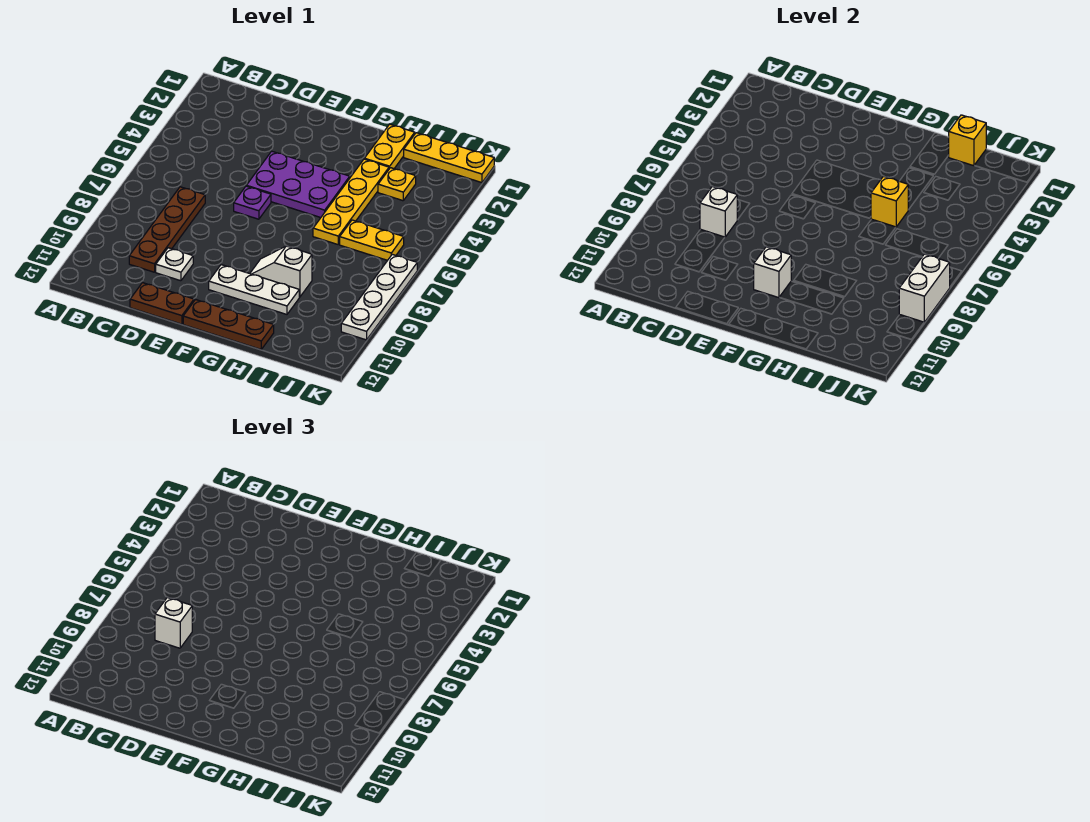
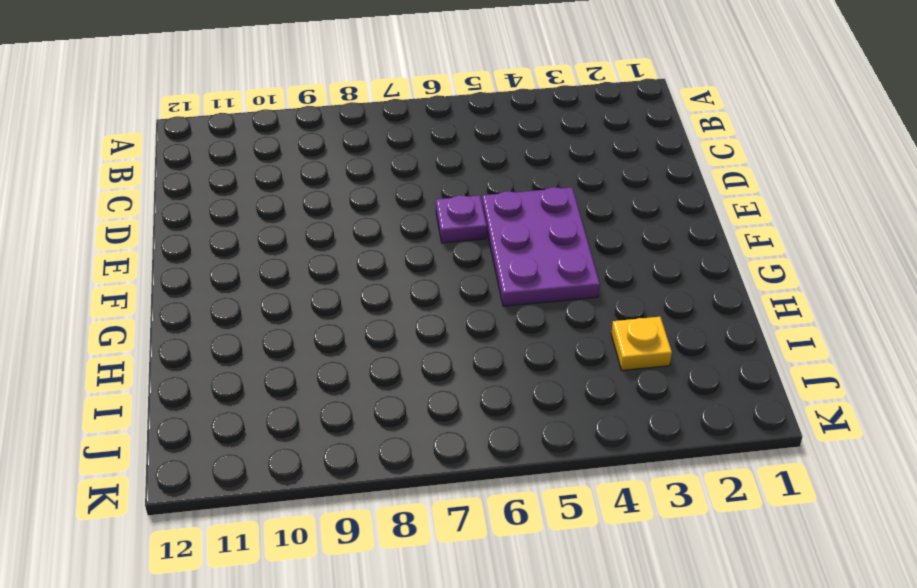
none -> brown plate C7:C10 level 1
none -> white plate D10 level 1
none -> brown plate D12:E12 level 1

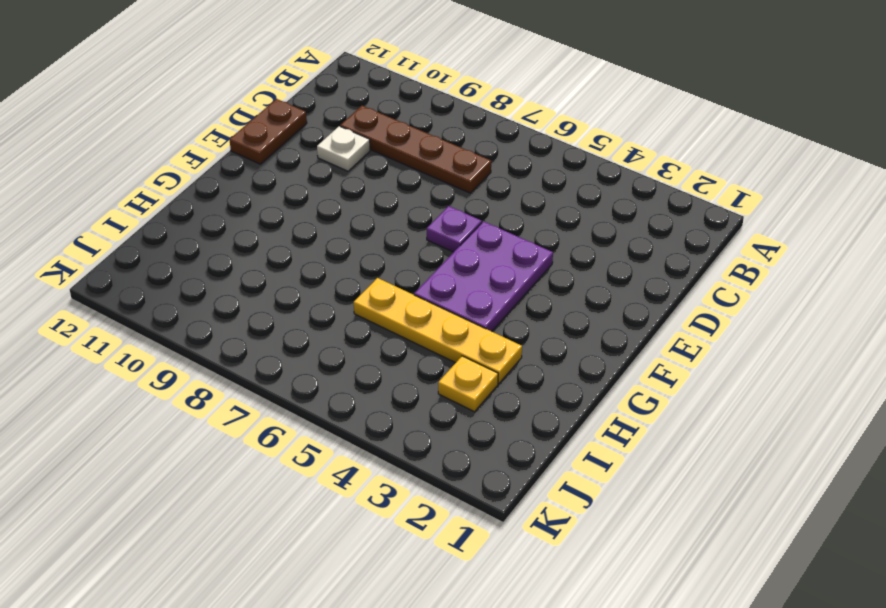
none -> white plate F10:H10 level 1
none -> brown plate F12:H12 level 1
none -> white slope G9:H9 level 1 top H

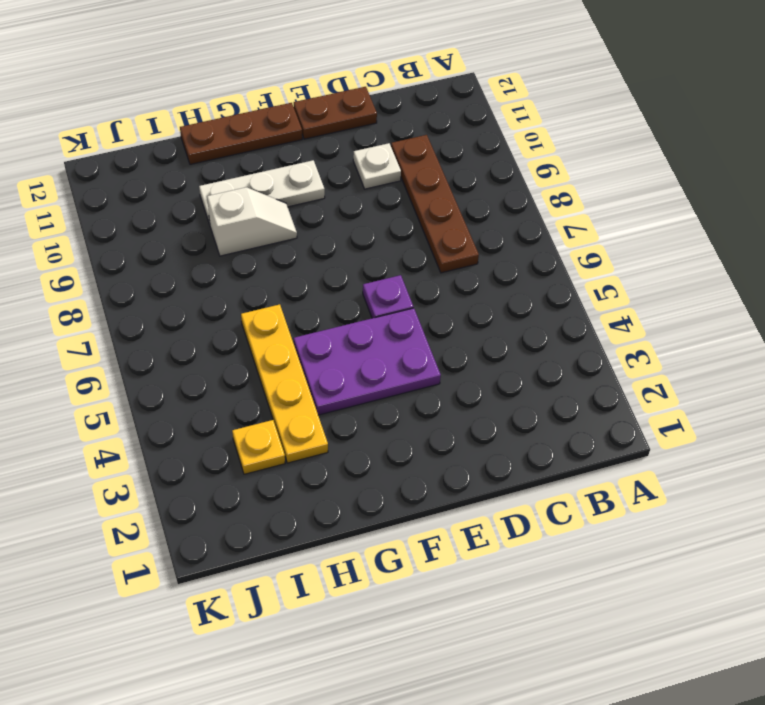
none -> yellow plate H1:H2 level 1
none -> yellow plate I1:K1 level 1
none -> yellow plate I6:J6 level 1

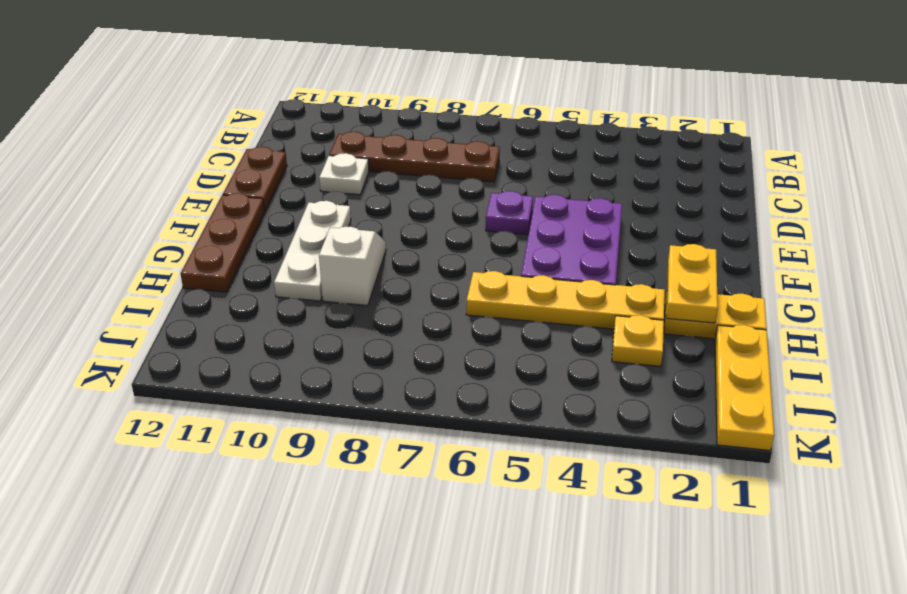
yellow plate G2:H2 level 2 -> yellow plate I6:J6 level 1
none -> white plate K7:K10 level 1
none -> white brick C8 level 2
none -> white brick F10 level 2

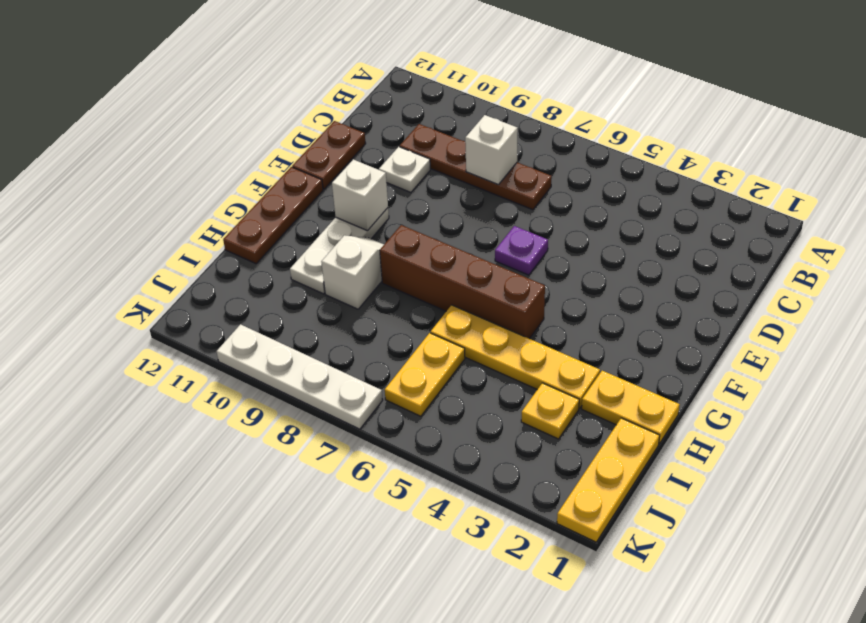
brown brick G5:G8 level 1 -> purple plate E4:G5 level 1
none -> yellow brick H5 level 2
none -> yellow brick I1 level 2
none -> white brick K8:K9 level 2

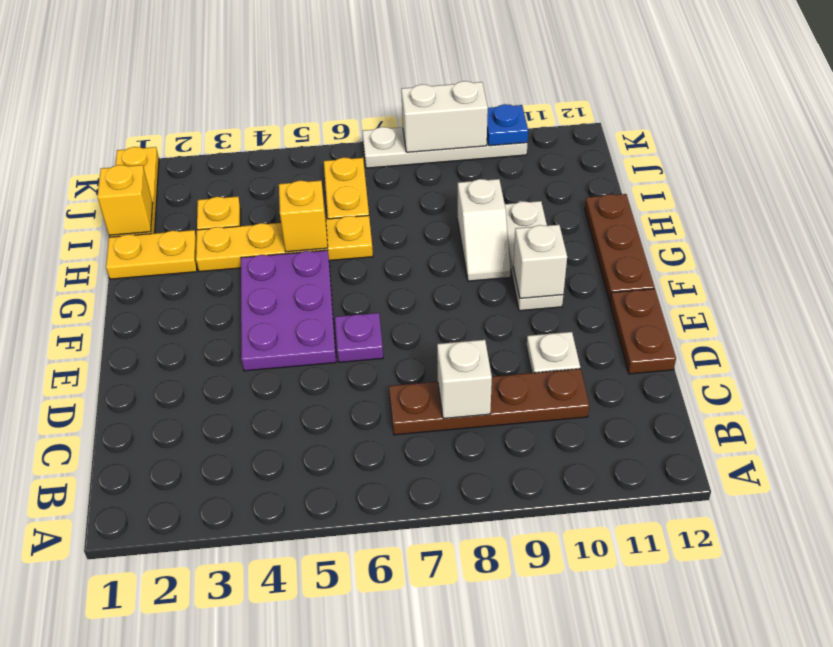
blue plate K10 level 2 -> none
none -> white brick C8 level 3

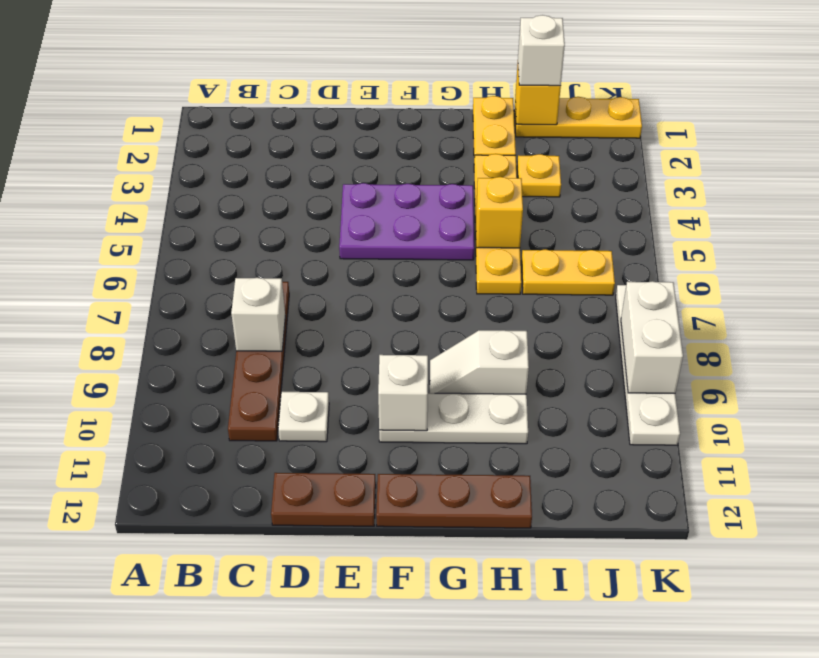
white brick I1 level 3 -> white brick C8 level 3
none -> purple plate E6 level 1

